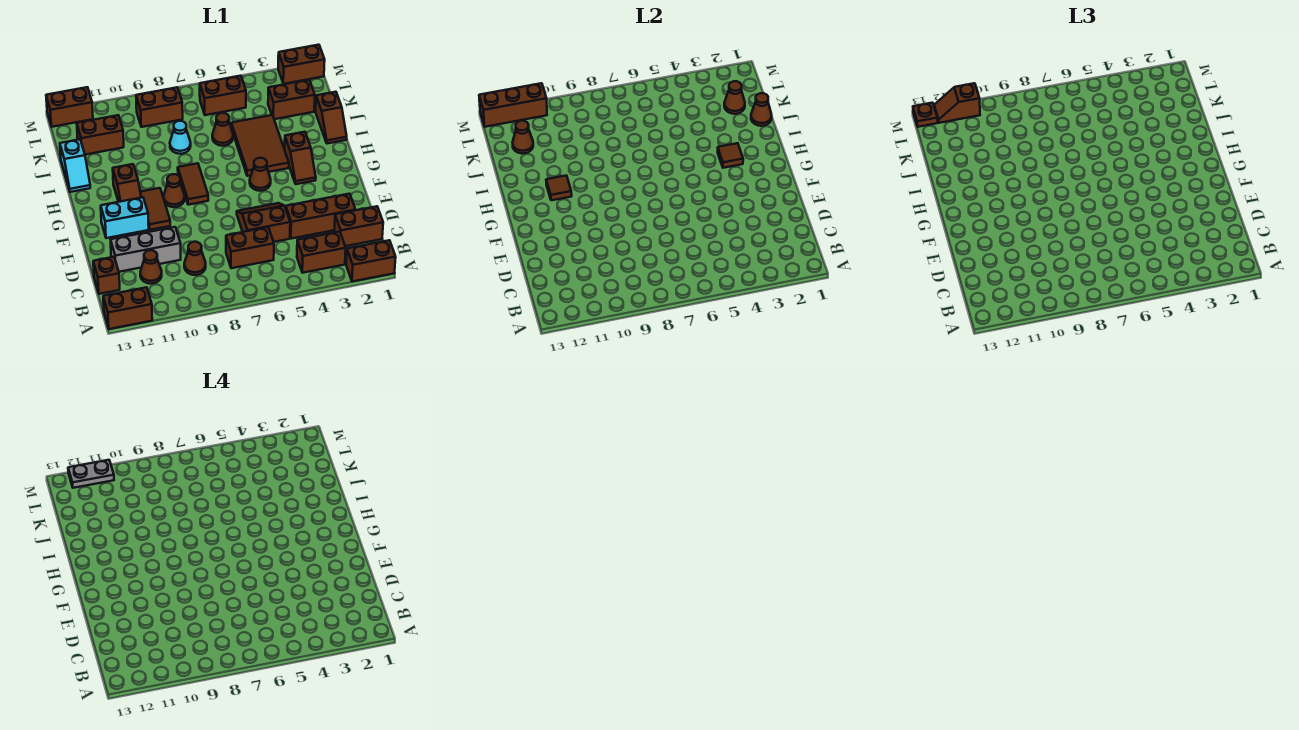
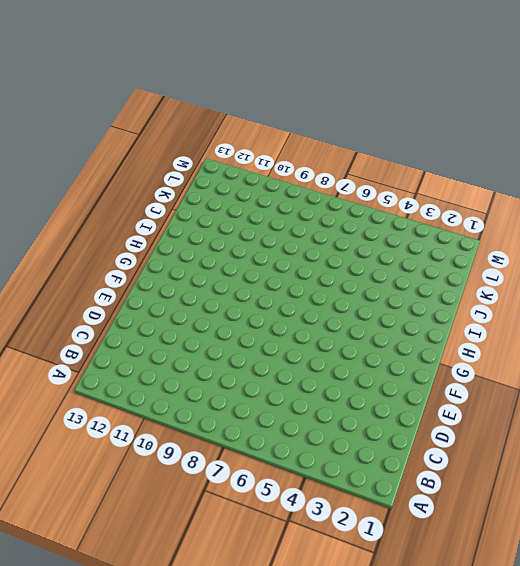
none -> brown brick A1:A2 level 1
none -> brown brick A12:A13 level 1
none -> brown brick B3:B4 level 1
none -> brown brick C1:C2 level 1

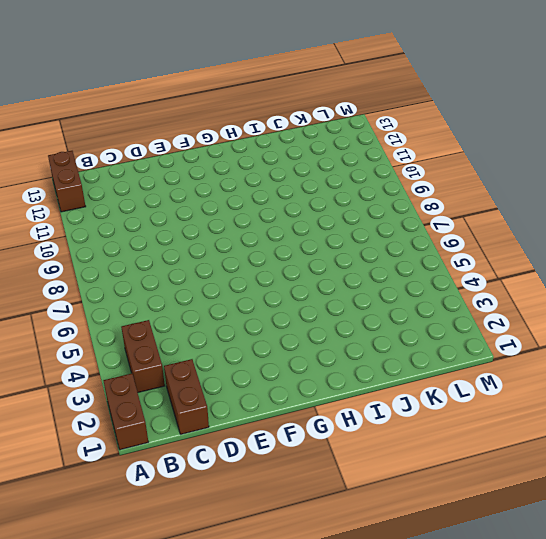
none -> brown brick C6:C7 level 1
none -> brown cone C9 level 1
none -> brown cone C11 level 1
none -> brown brick C13 level 1

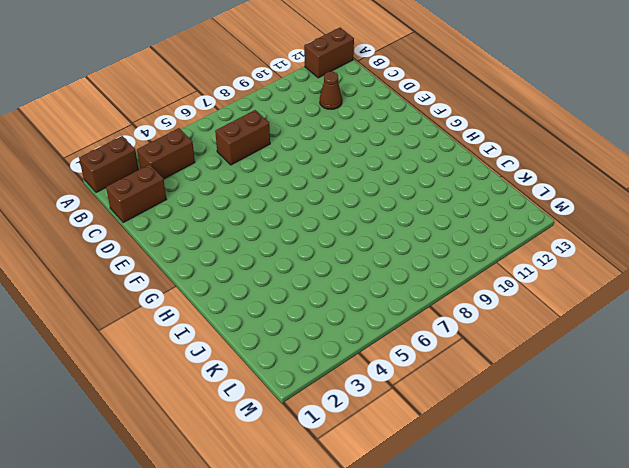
none -> brown cone C9 level 1
none -> brown brick C13 level 1
none -> brown brick D2:D4 level 1
none -> brown slope D5:E6 level 1 top D

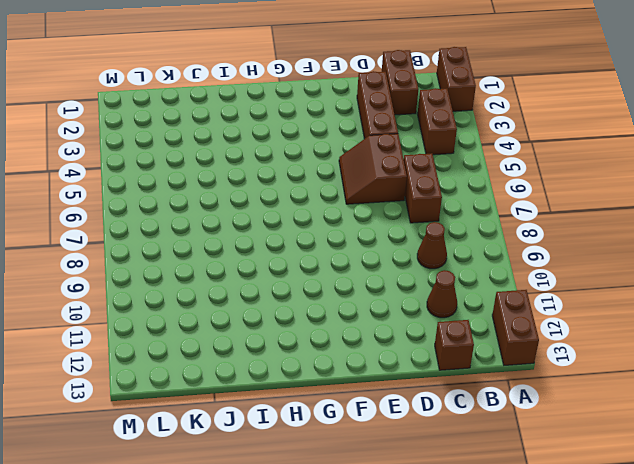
none -> grey brick D10:D12 level 1
none -> brown tile F10:G10 level 1
none -> cyan brick F11:F12 level 1
none -> brown slope G3:H3 level 1 top H

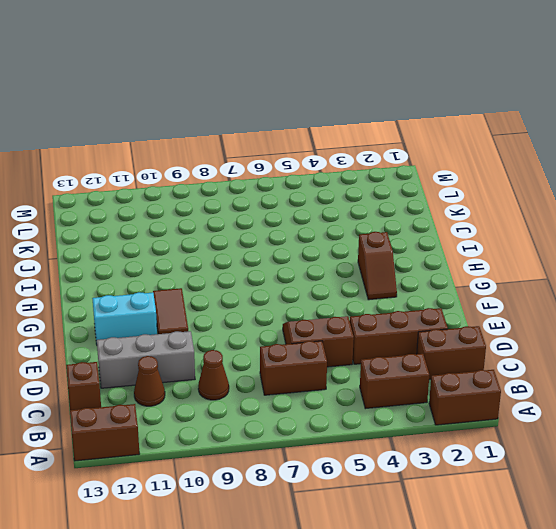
none -> brown cone G5 level 1
none -> brown tile G8:H8 level 1
none -> brown cone G9 level 1
none -> brown slope G11:H11 level 1 top H

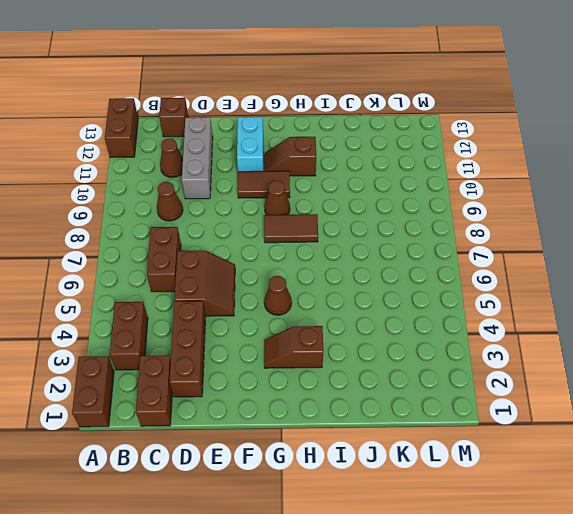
none -> brown tile H4:J5 level 1
none -> brown slope I1:J1 level 1 top J
none -> cyan slope I13:J13 level 1 top J
none -> brown cone J6 level 1

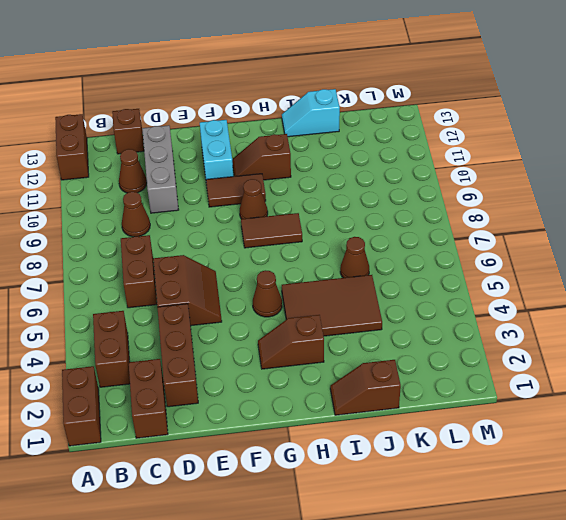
none -> cyan cone J8 level 1
none -> brown brick K2:K3 level 1
none -> brown brick K11:K12 level 1
none -> brown brick L5:L6 level 1

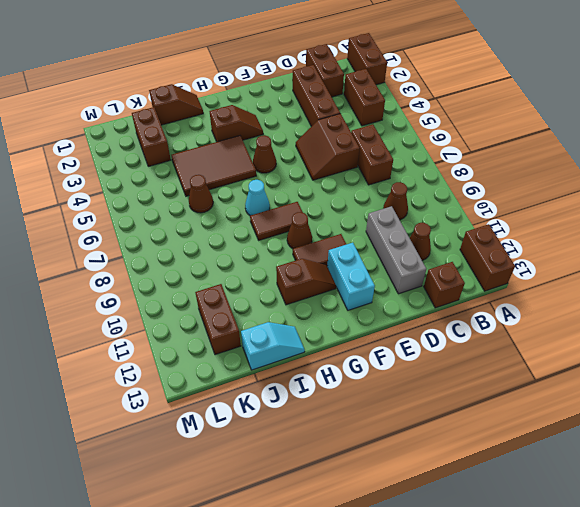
cyan cone H7 level 1 -> cyan cone J8 level 1
none -> brown brick L5:L6 level 1
none -> brown brick L8:L9 level 1
none -> brown brick M1:M2 level 1
none -> brown brick M12:M13 level 1

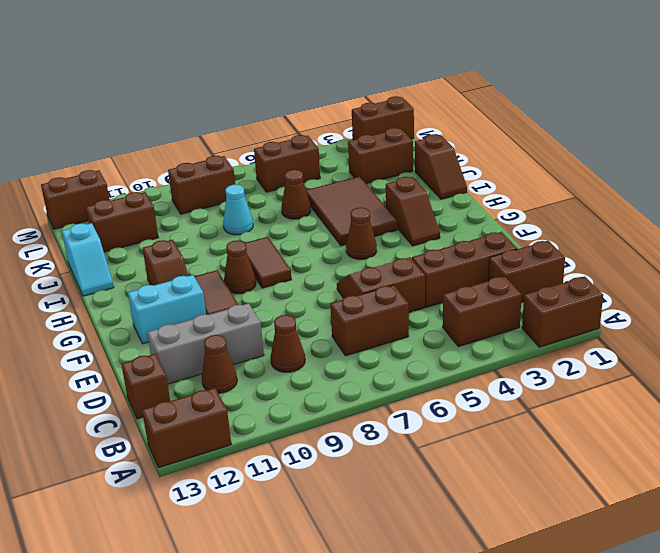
none -> brown tile H3 level 2
none -> brown tile H11 level 2
none -> brown cone J1 level 2
none -> brown cone K2 level 2

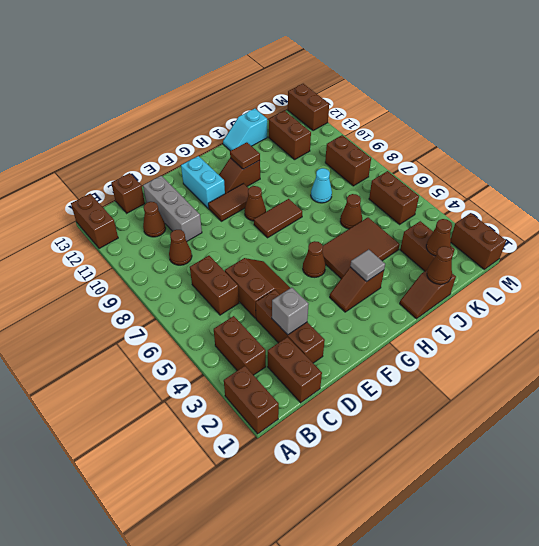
grey brick D3 level 2 -> none
grey tile H3 level 2 -> brown tile H3 level 2
none -> brown cone K12 level 2
none -> brown brick M11:M13 level 2
none -> brown slope M11:M12 level 3 top 11
none -> brown plate M13 level 3

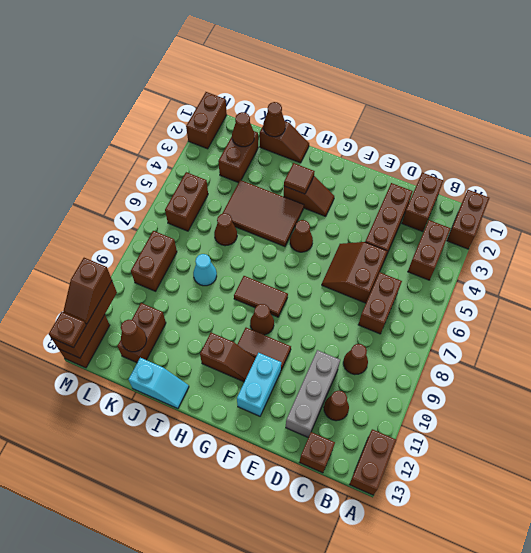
none -> brown tile H11 level 2
none -> grey plate M11:M12 level 4

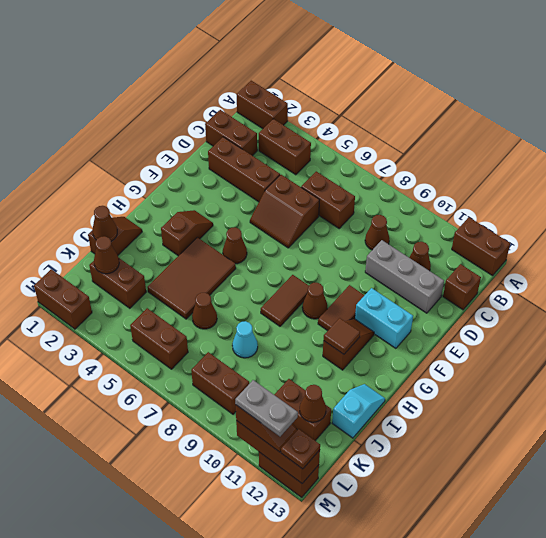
none -> brown tile H3 level 2

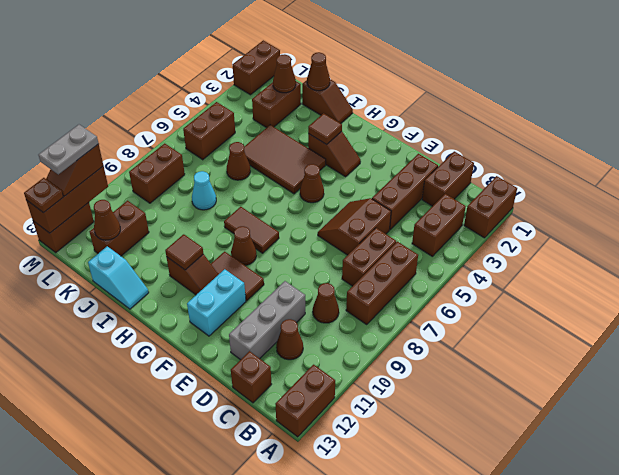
brown brick B6:B8 level 1 -> none

